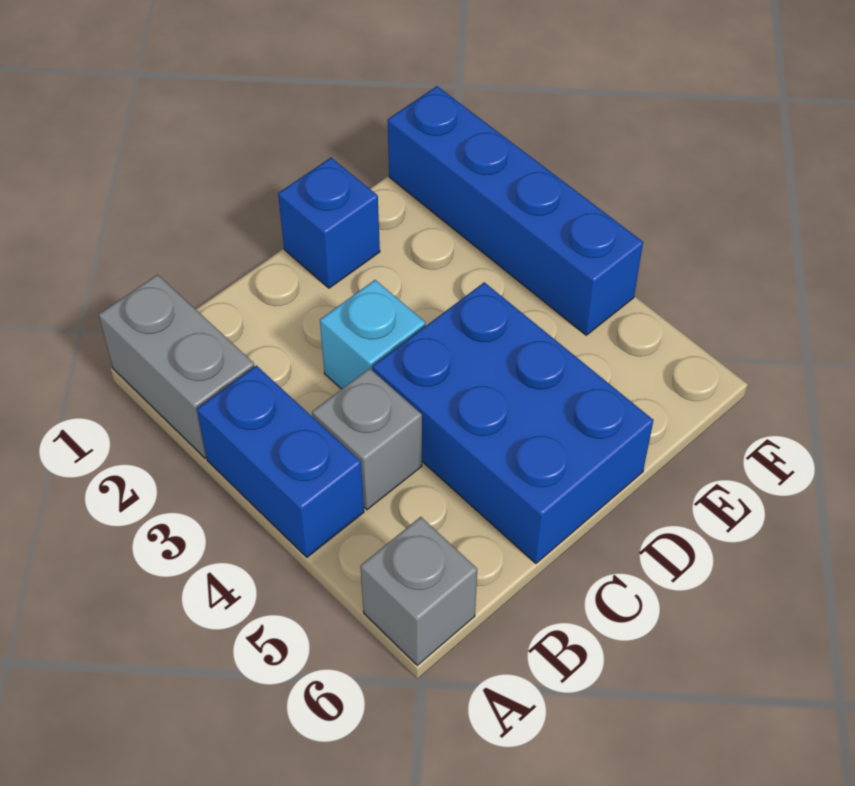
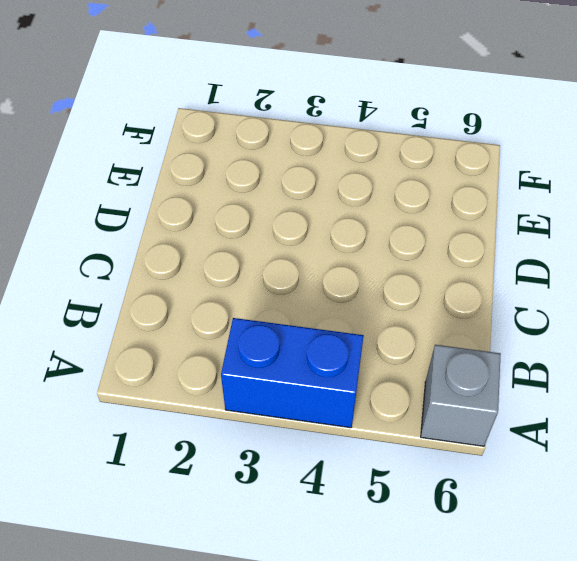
none -> grey brick A1:A2 level 1
none -> grey brick B4 level 1

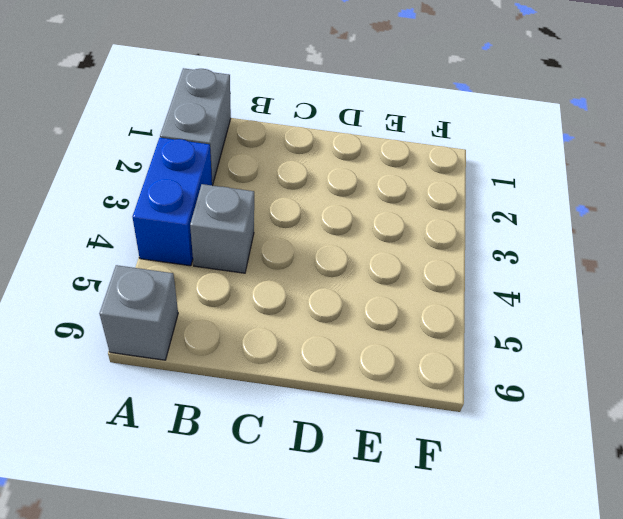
none -> cyan brick C3 level 1
none -> blue brick C4:D6 level 1

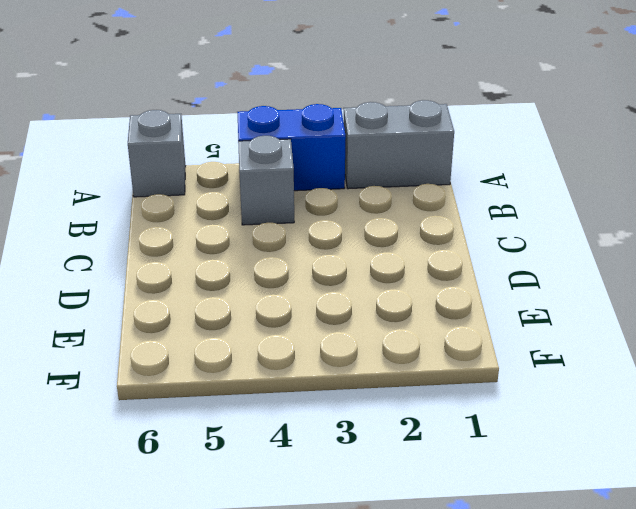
none -> cyan brick C3 level 1
none -> blue brick C4:D6 level 1

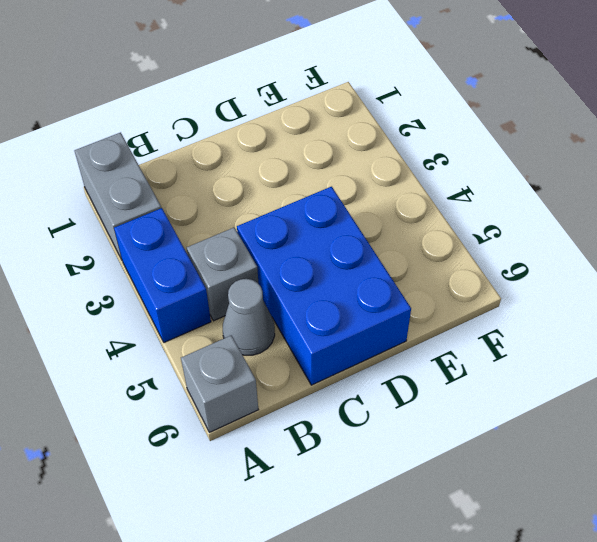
grey cone B5 level 1 -> none
none -> cyan brick C3 level 1
none -> blue brick D1 level 1

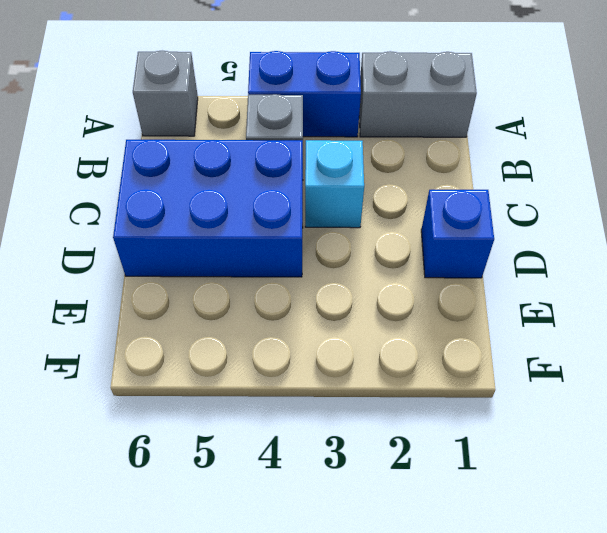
none -> blue brick F1:F4 level 1

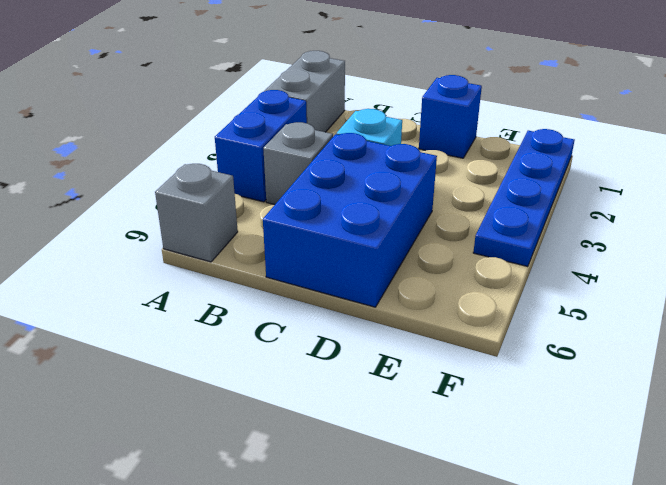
blue plate F1:F4 level 1 -> blue brick F1:F4 level 1

